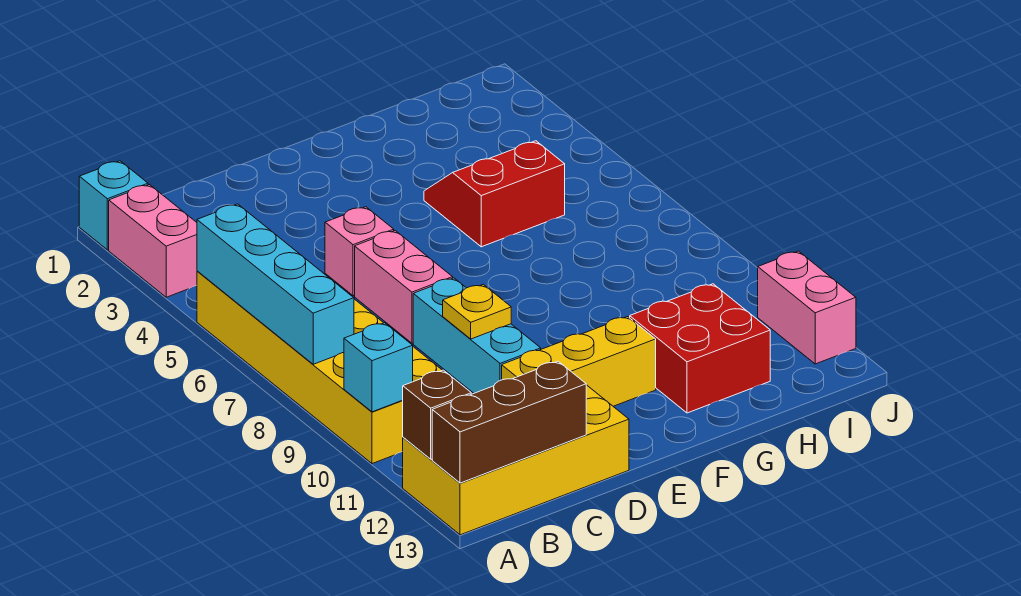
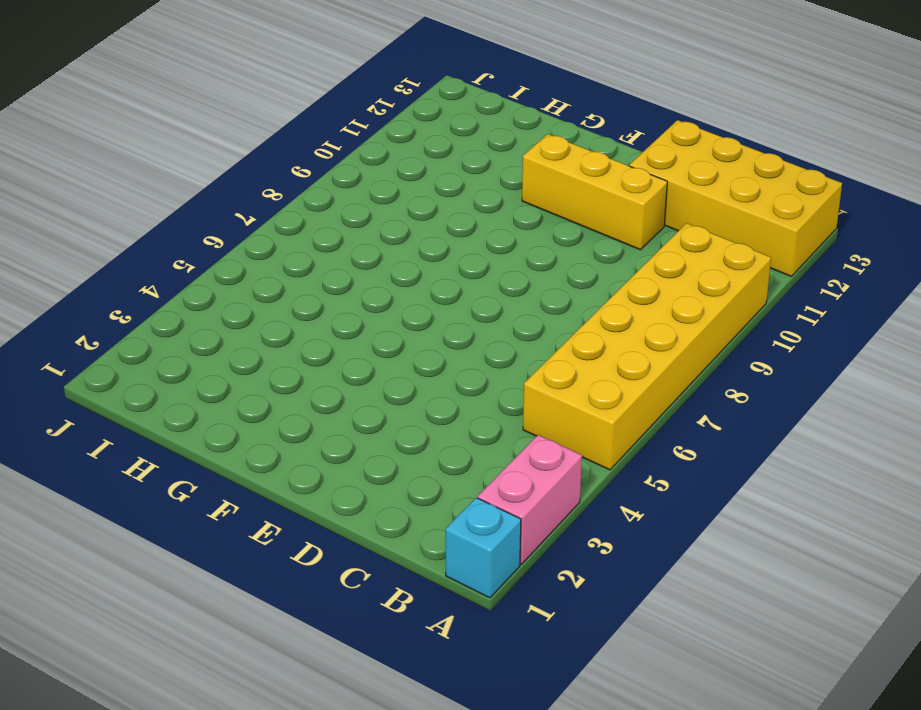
none -> pink brick D5 level 1
none -> pink brick D6:D7 level 1
none -> cyan brick D8:D10 level 1

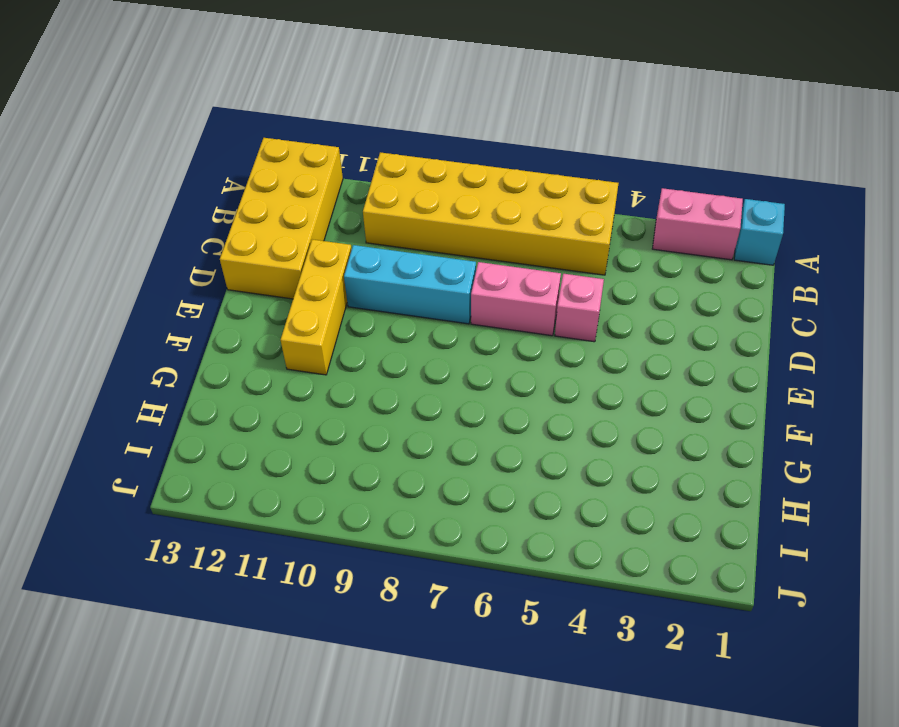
none -> red slope G4:H5 level 1 top 5
none -> red brick G11:H12 level 1
none -> pink brick J11:J12 level 1

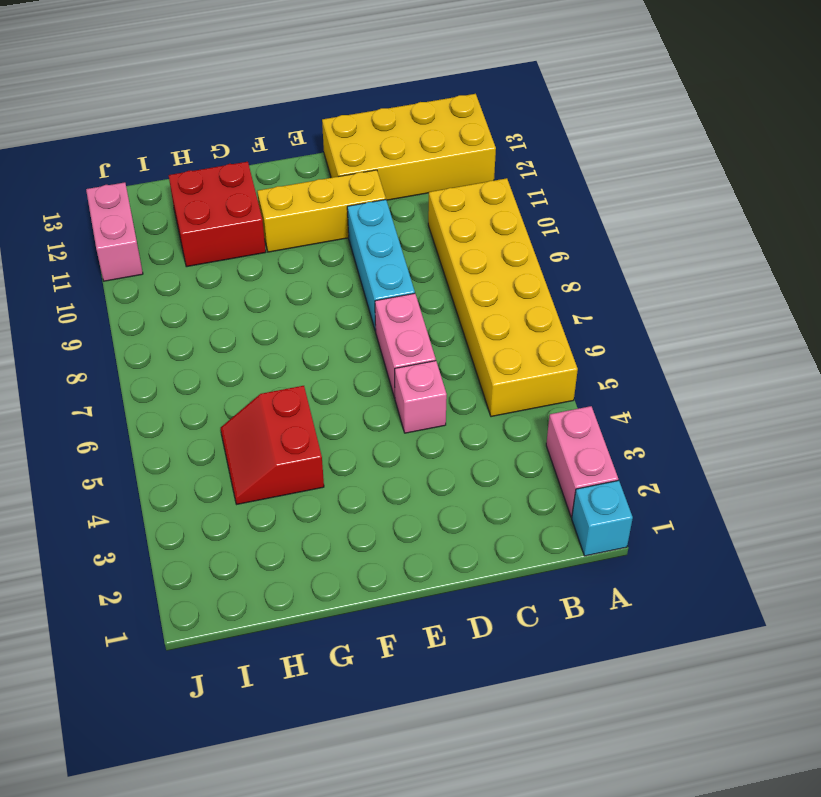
red slope G4:H5 level 1 top G -> red slope G4:H5 level 1 top 5
none -> cyan brick A5:A8 level 2
none -> cyan brick A10 level 2
none -> brown brick A12 level 2

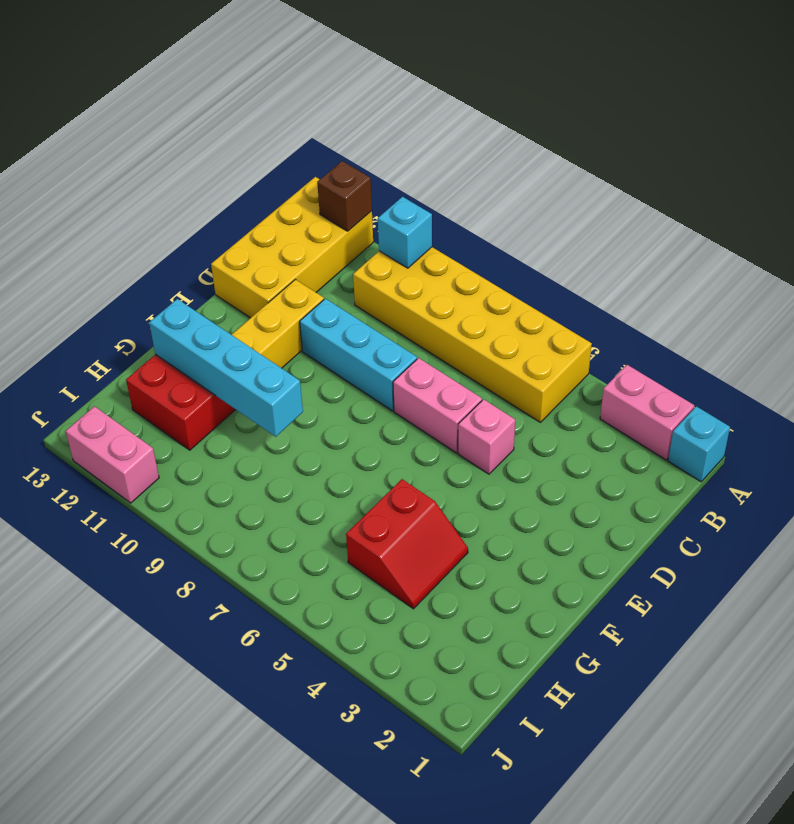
cyan brick G9:G12 level 2 -> cyan brick A5:A8 level 2
none -> brown brick A13:C13 level 2
none -> yellow plate D9 level 2

